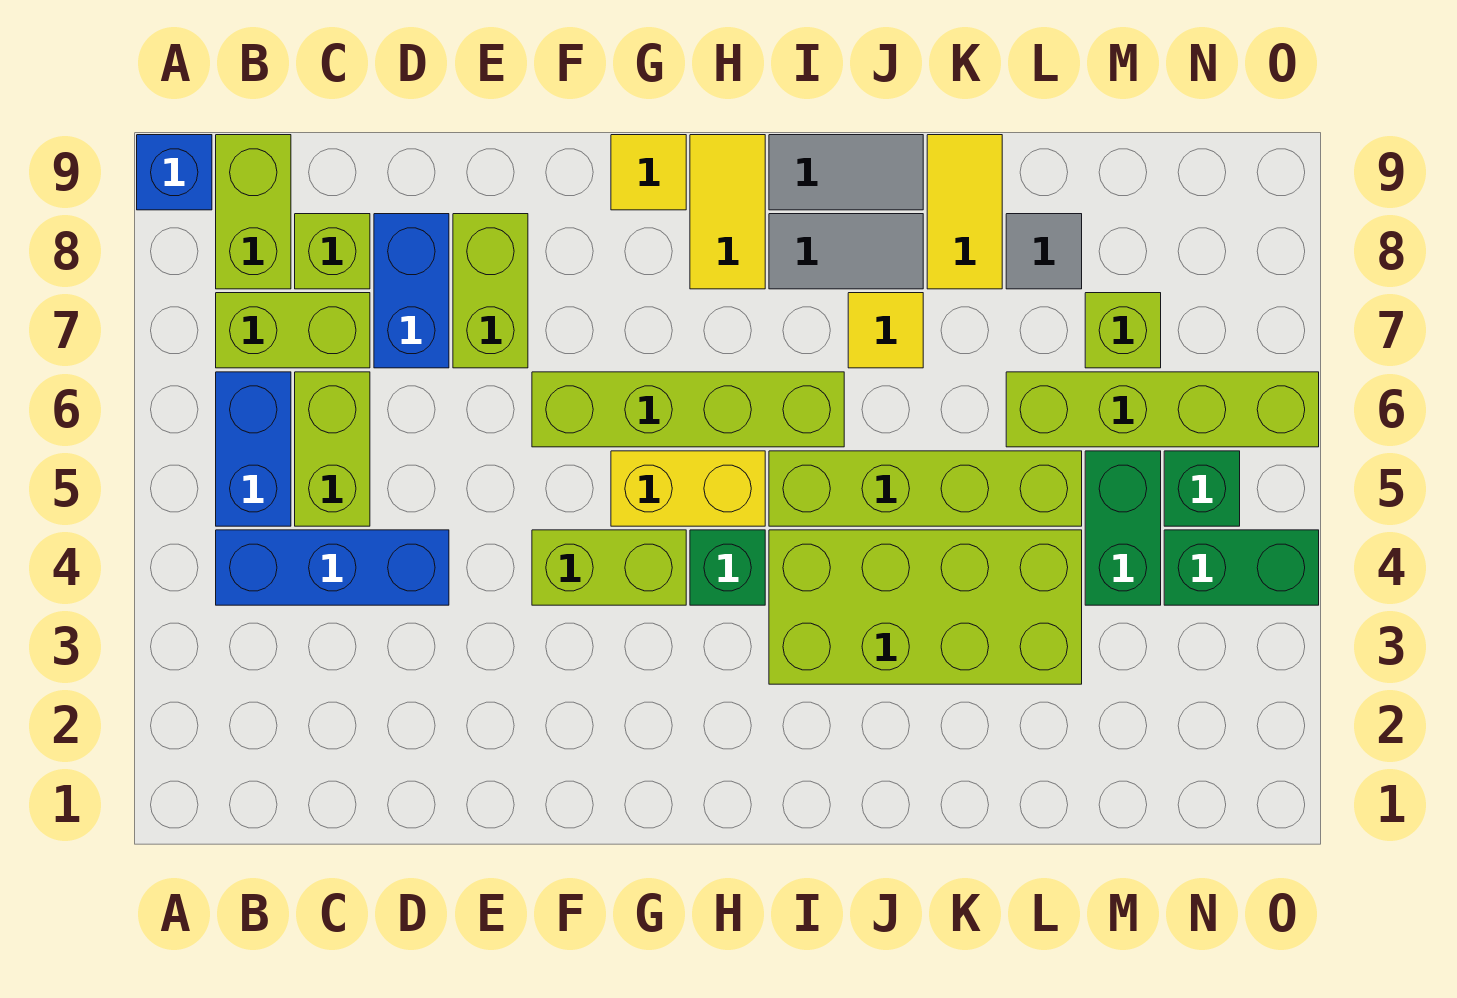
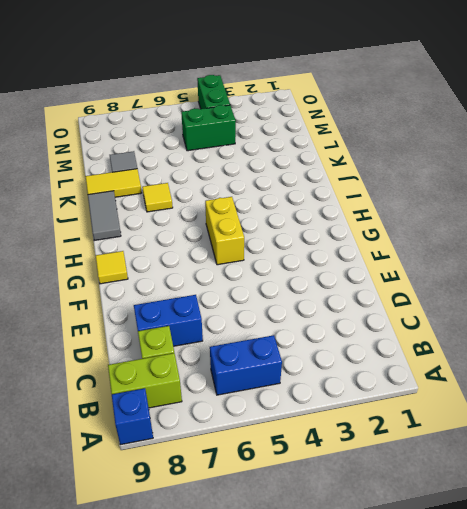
none -> blue brick B4:D4 level 1
none -> lime brick B7:C7 level 1
none -> lime brick C5:C6 level 1

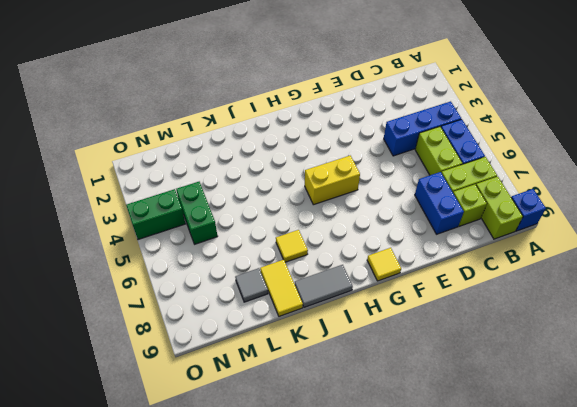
none -> lime brick E7:E8 level 1
none -> lime brick F4:G4 level 1
none -> lime brick F6:I6 level 1

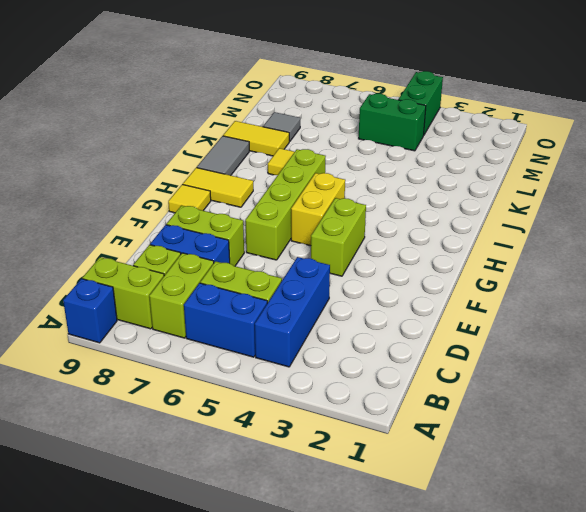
none -> green brick H4 level 1
none -> lime brick I3:L4 level 1
none -> lime brick I5:L5 level 1

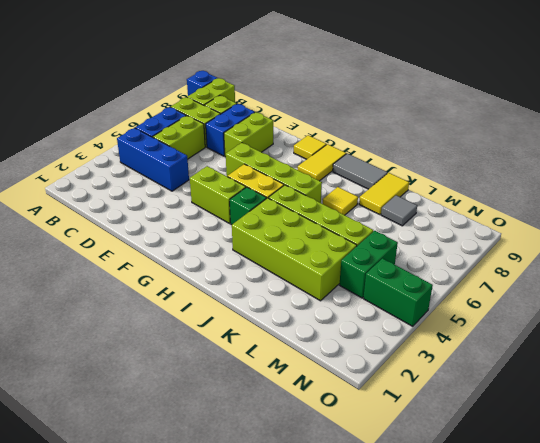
none -> grey tile I8:J8 level 1
none -> lime brick L6:O6 level 1
none -> lime brick M7 level 1

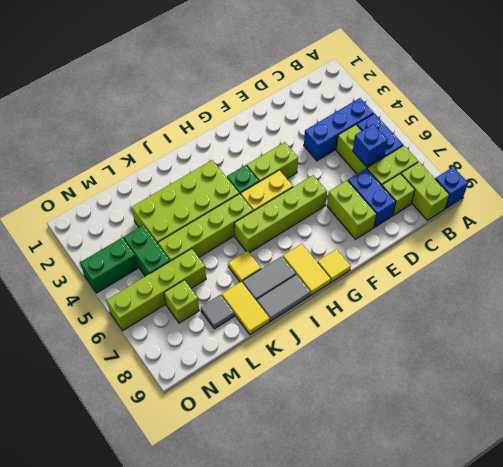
blue brick C6 level 2 -> none
none -> green brick N5 level 1

